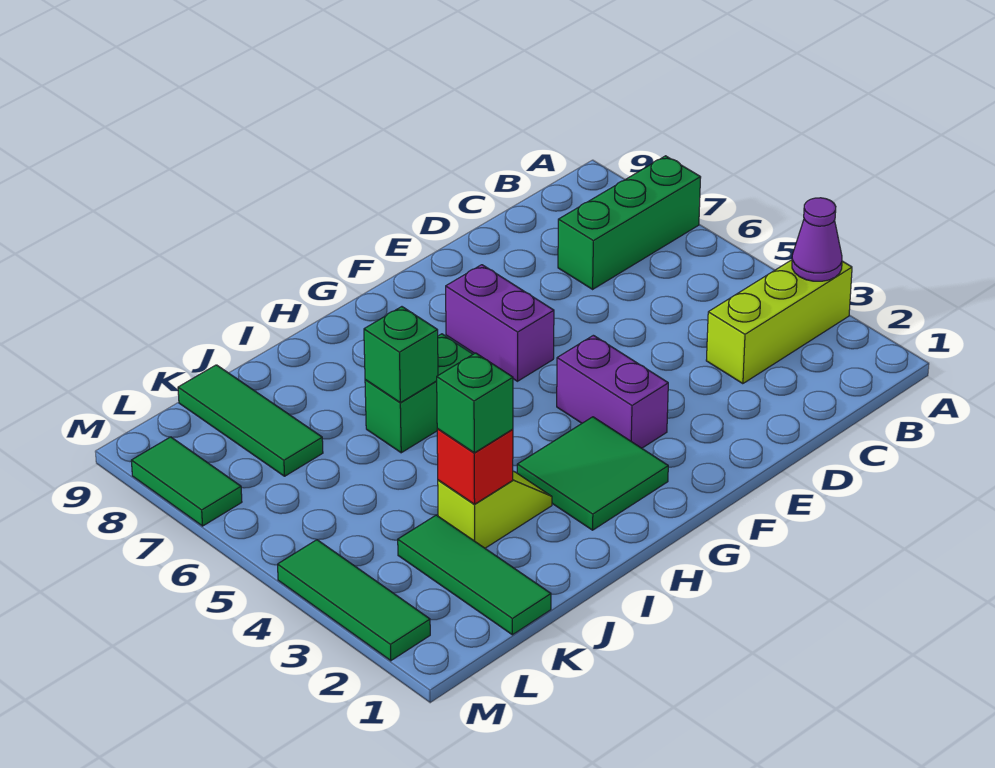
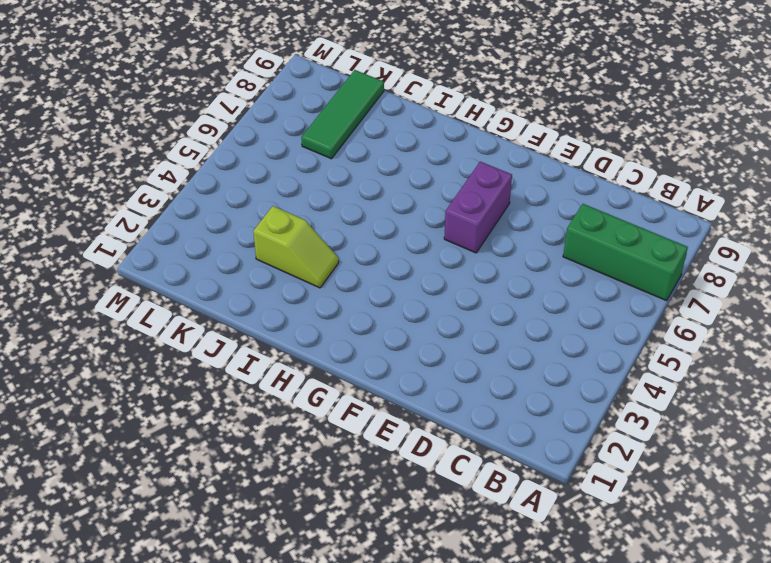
none -> lime brick A3:C3 level 1
none -> purple brick F3:F4 level 1
none -> green tile G2:H3 level 1

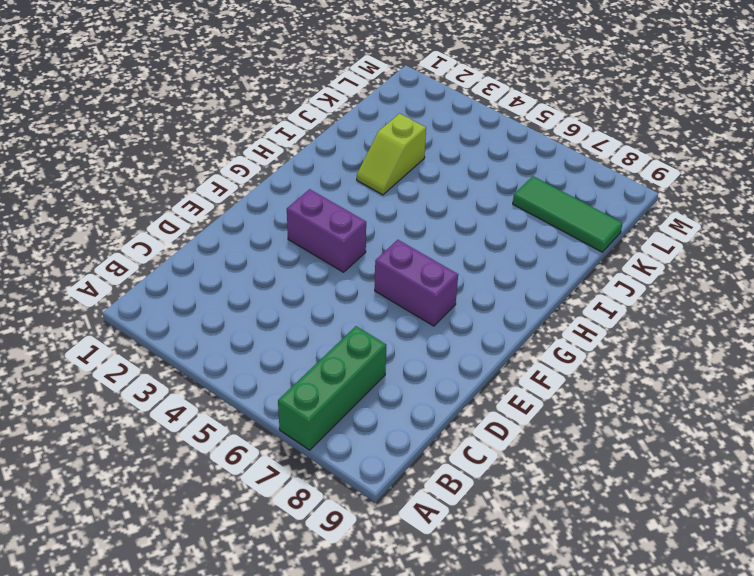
none -> lime brick A3:C3 level 1
none -> green tile G2:H3 level 1
none -> green brick H6:I6 level 1

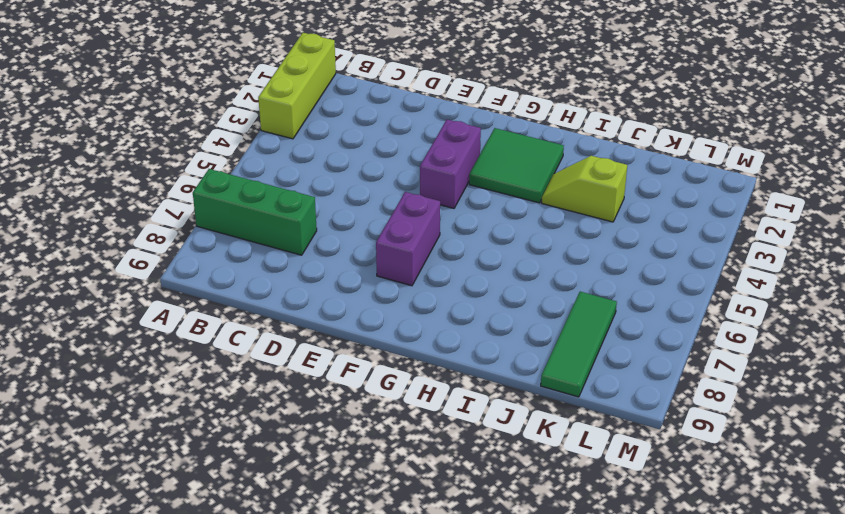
lime brick A1:A3 level 1 -> lime brick A3:C3 level 1
none -> green brick H6:I6 level 1
none -> green tile K1:K3 level 1
none -> green tile M2:M4 level 1

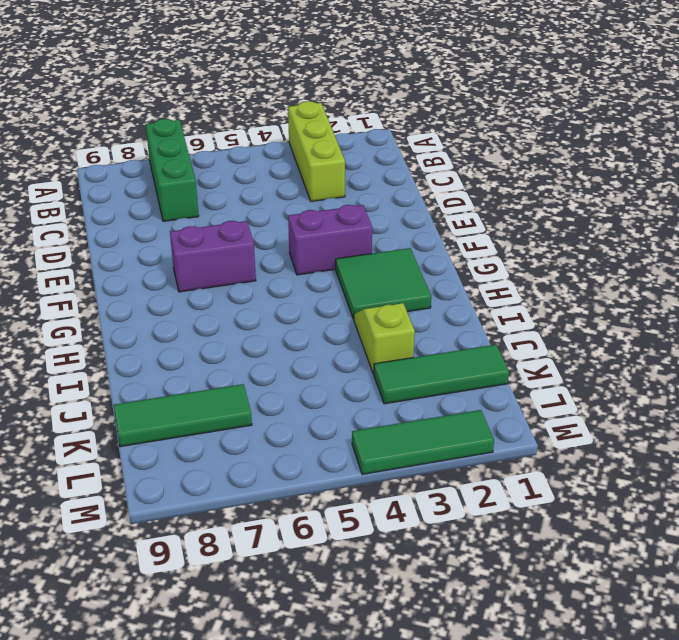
none -> green brick H6:I6 level 1
none -> green tile M7:M8 level 1
none -> purple cone A3 level 2

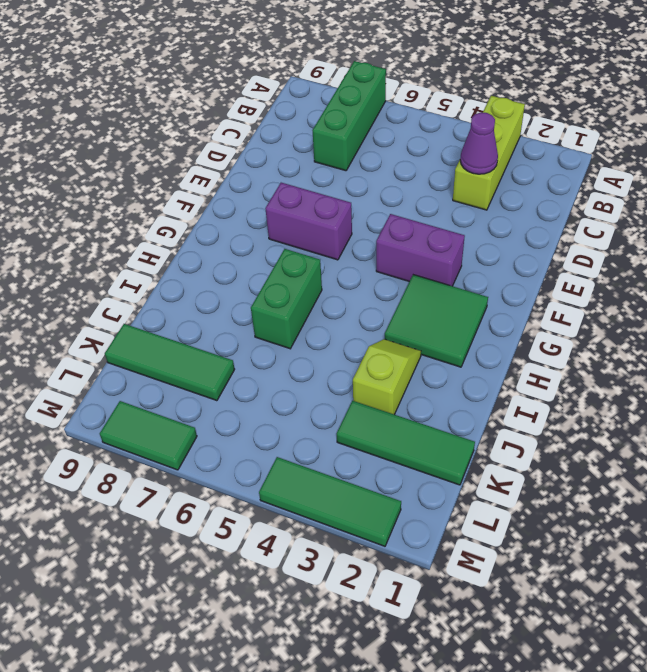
purple cone C3 level 2 -> purple cone A3 level 2
none -> green brick I6 level 2
none -> red brick J3 level 2
none -> green brick J3 level 3

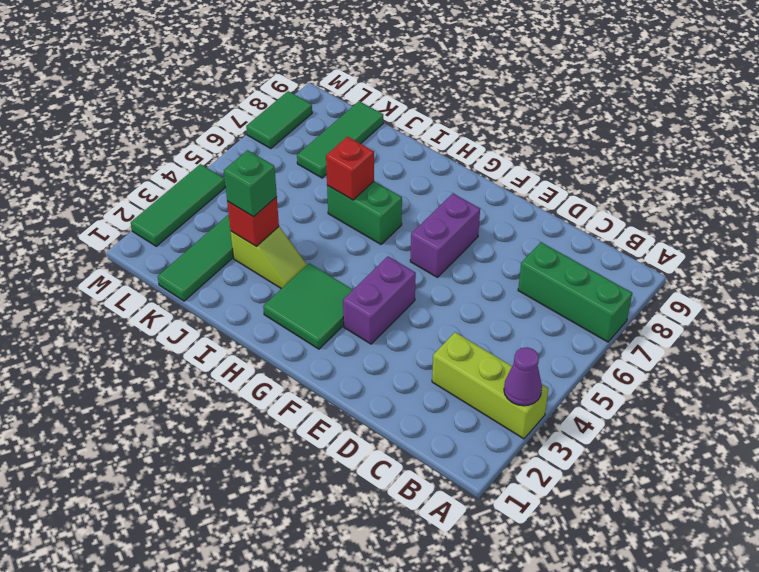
red brick I6 level 2 -> green brick I6 level 2

